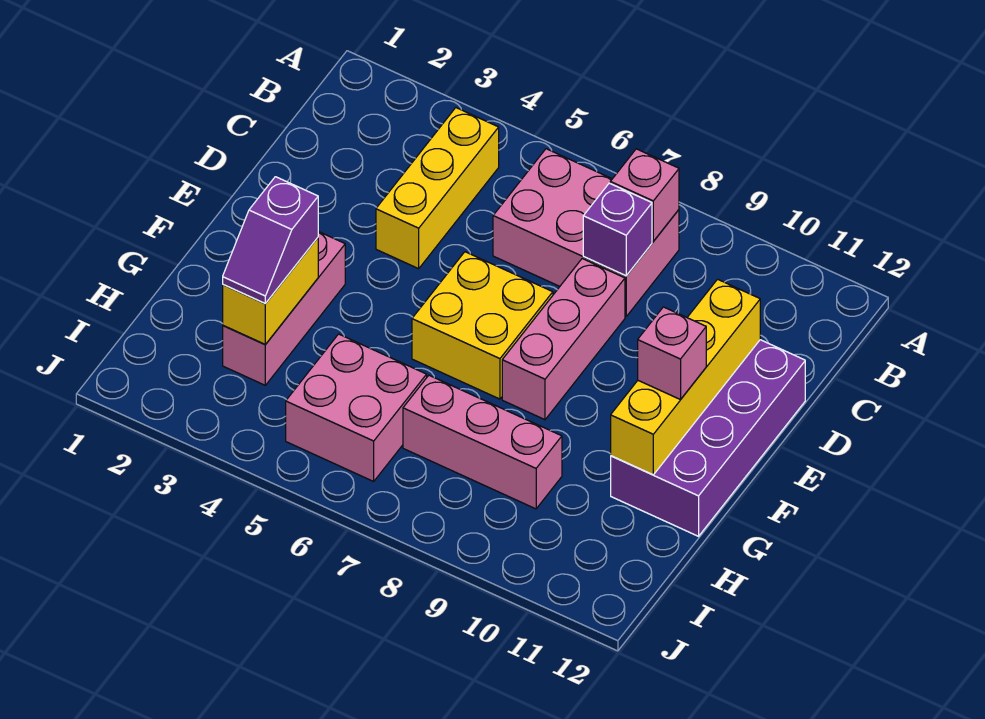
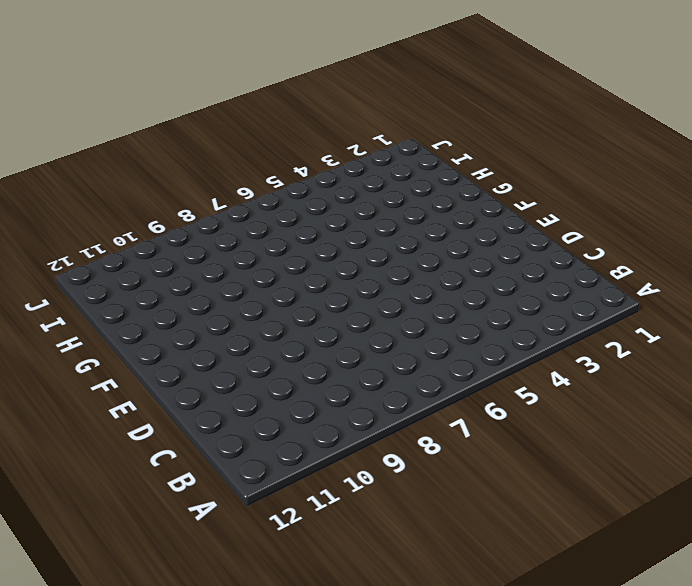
none -> yellow brick B4:D4 level 1
none -> pink brick B6:C8 level 1
none -> pink brick D8:F8 level 1

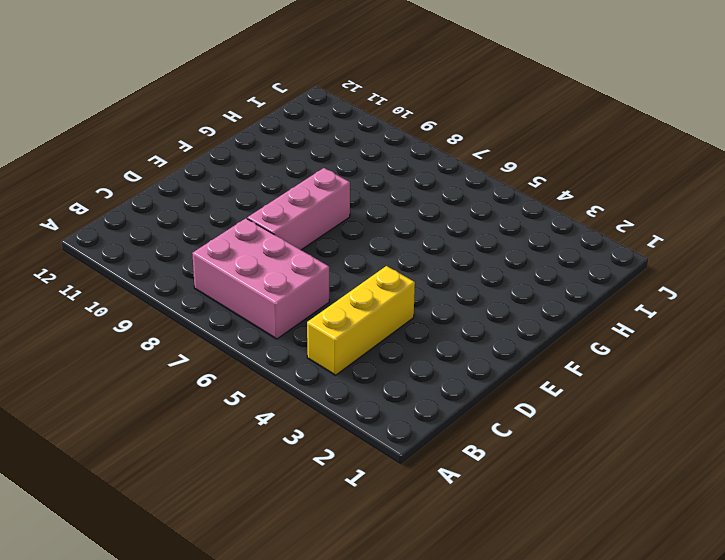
none -> purple brick D11:G12 level 1
none -> yellow brick E6:F7 level 1
none -> pink brick F3:H3 level 1

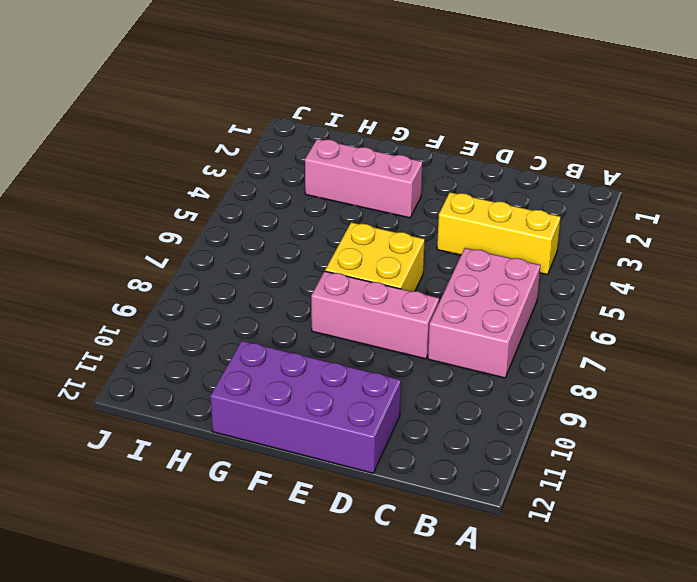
none -> pink brick H5:I6 level 1
none -> pink brick H7:H9 level 1
none -> pink brick B8 level 2

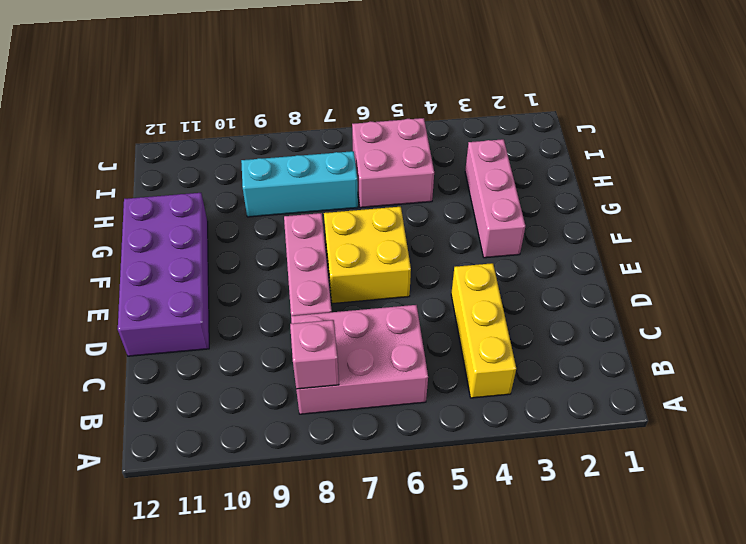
cyan brick H7:H9 level 1 -> pink brick H7:H9 level 1
none -> purple brick C8 level 2
none -> yellow brick D11:G11 level 2
none -> yellow brick G3:H3 level 2

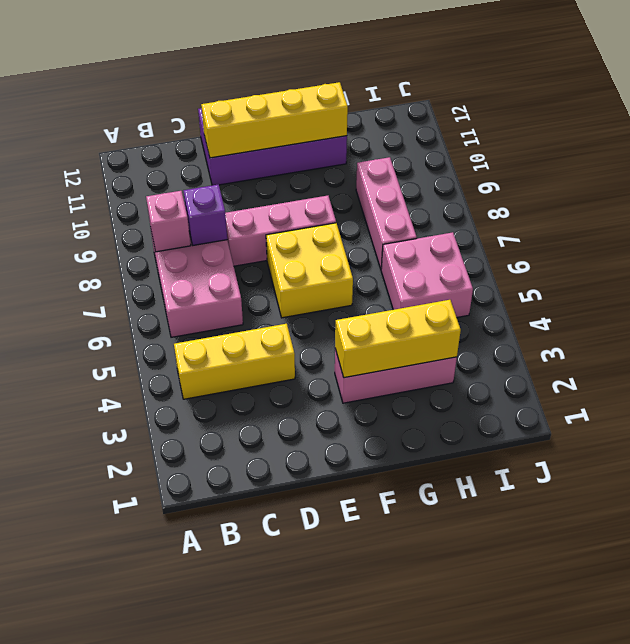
yellow brick F3:H3 level 2 -> yellow brick G3:H3 level 2
none -> pink brick F11 level 3
none -> purple slope G3:H3 level 3 top G

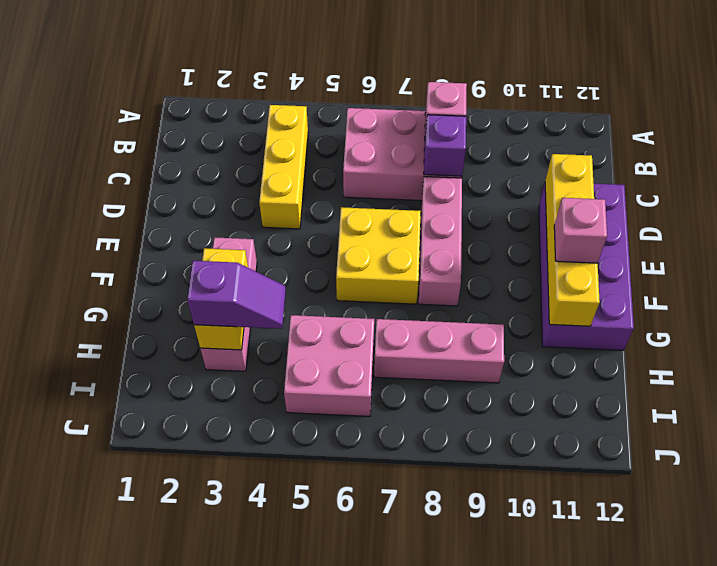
purple slope H3:H4 level 3 top 3 -> purple slope G3:H3 level 3 top G

